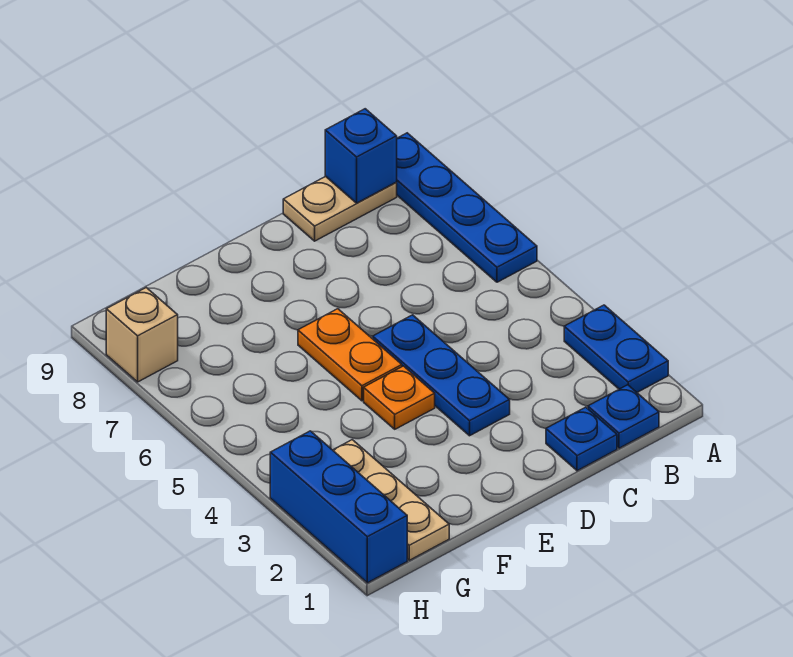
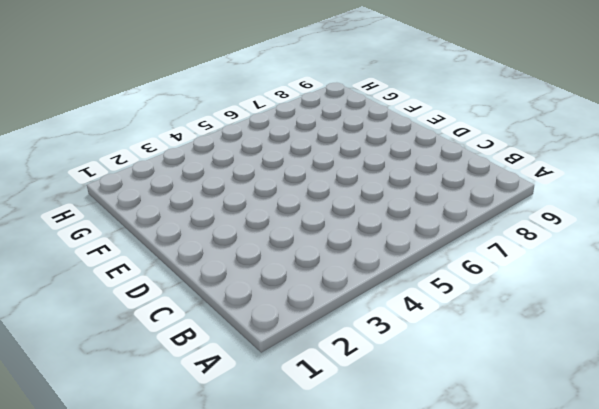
none -> blue plate A2:A3 level 1
none -> blue plate A6:A9 level 1
none -> blue plate B1 level 1

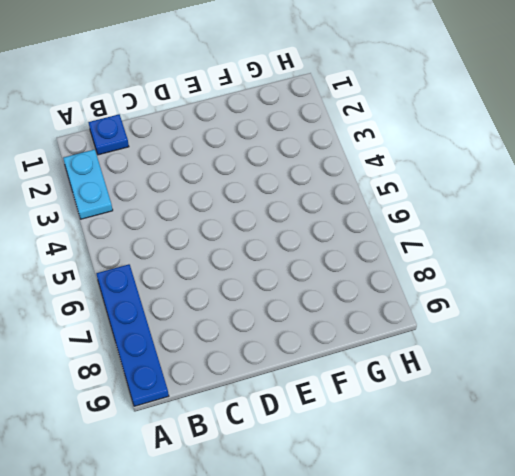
cyan plate A2:A3 level 1 -> blue plate A2:A3 level 1
none -> tan plate B9:C9 level 1
none -> blue plate C1 level 1
none -> blue plate D3:D5 level 1

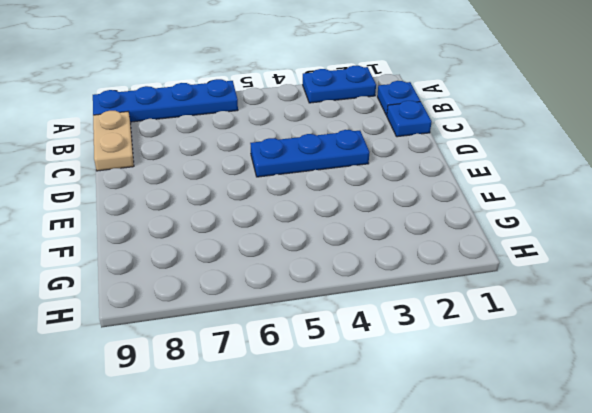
none -> orange plate E4 level 1
none -> orange plate E5:E6 level 1
none -> tan plate G1:G3 level 1

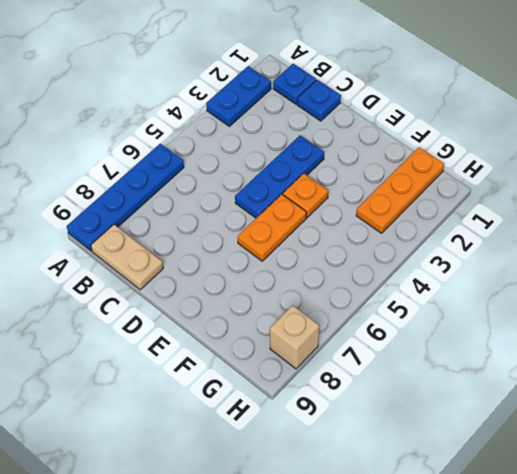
orange plate G1:G3 level 1 -> tan plate G1:G3 level 1
none -> blue brick H1:H3 level 1
none -> blue brick B9 level 2

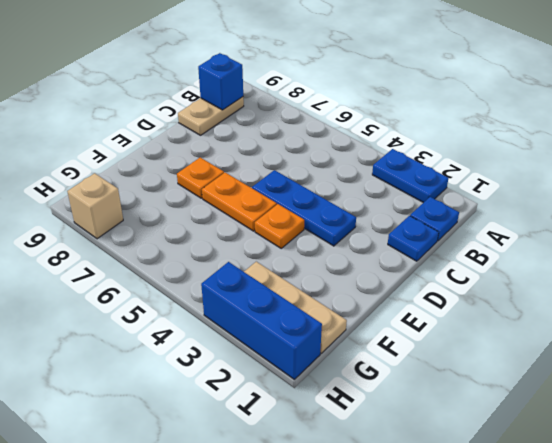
orange plate E7 level 1 -> none
none -> blue plate A6:A9 level 1

